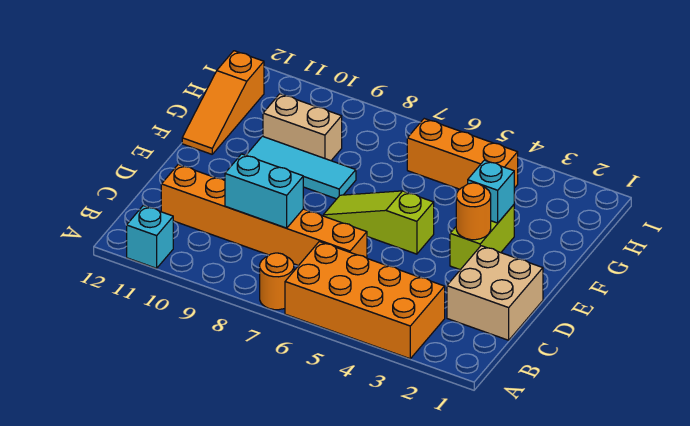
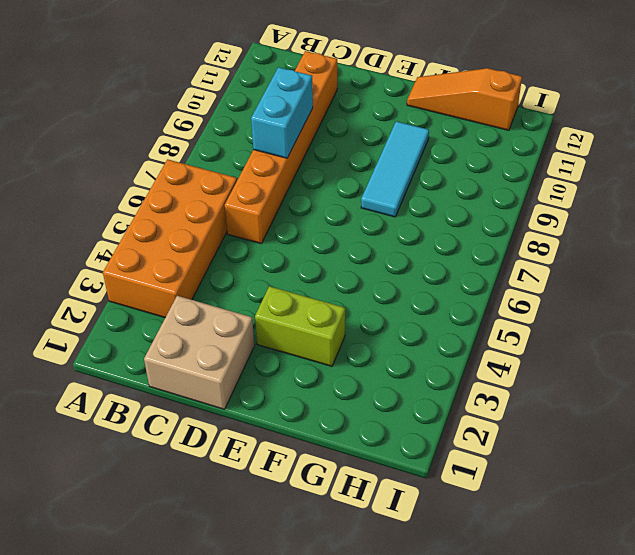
none -> orange round brick A7 level 1
none -> cyan brick A11 level 1
none -> lime slope E5:E7 level 1 top 5

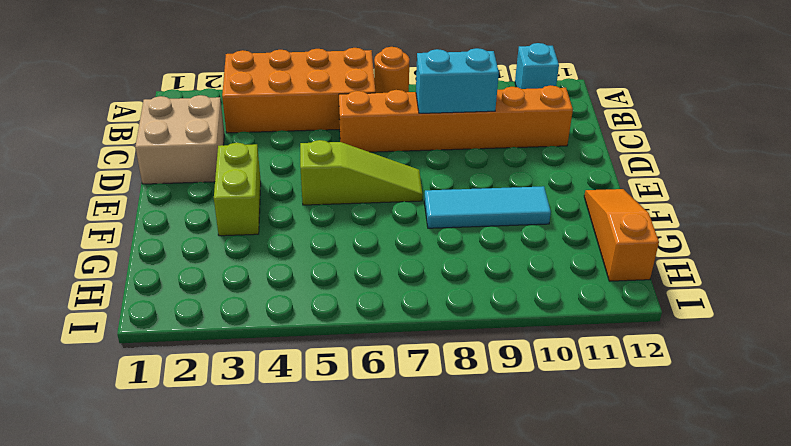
none -> tan brick G9:G10 level 1
none -> orange brick H4:H6 level 1
none -> orange round brick E3 level 2

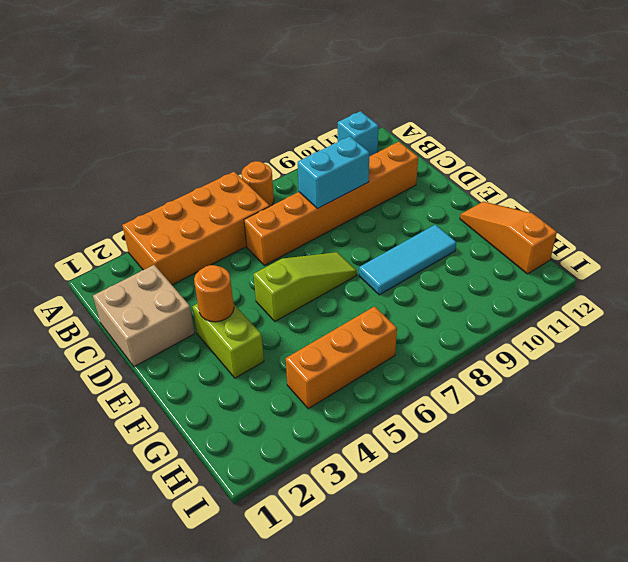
none -> tan brick G9:G10 level 1
none -> cyan brick F3 level 2

